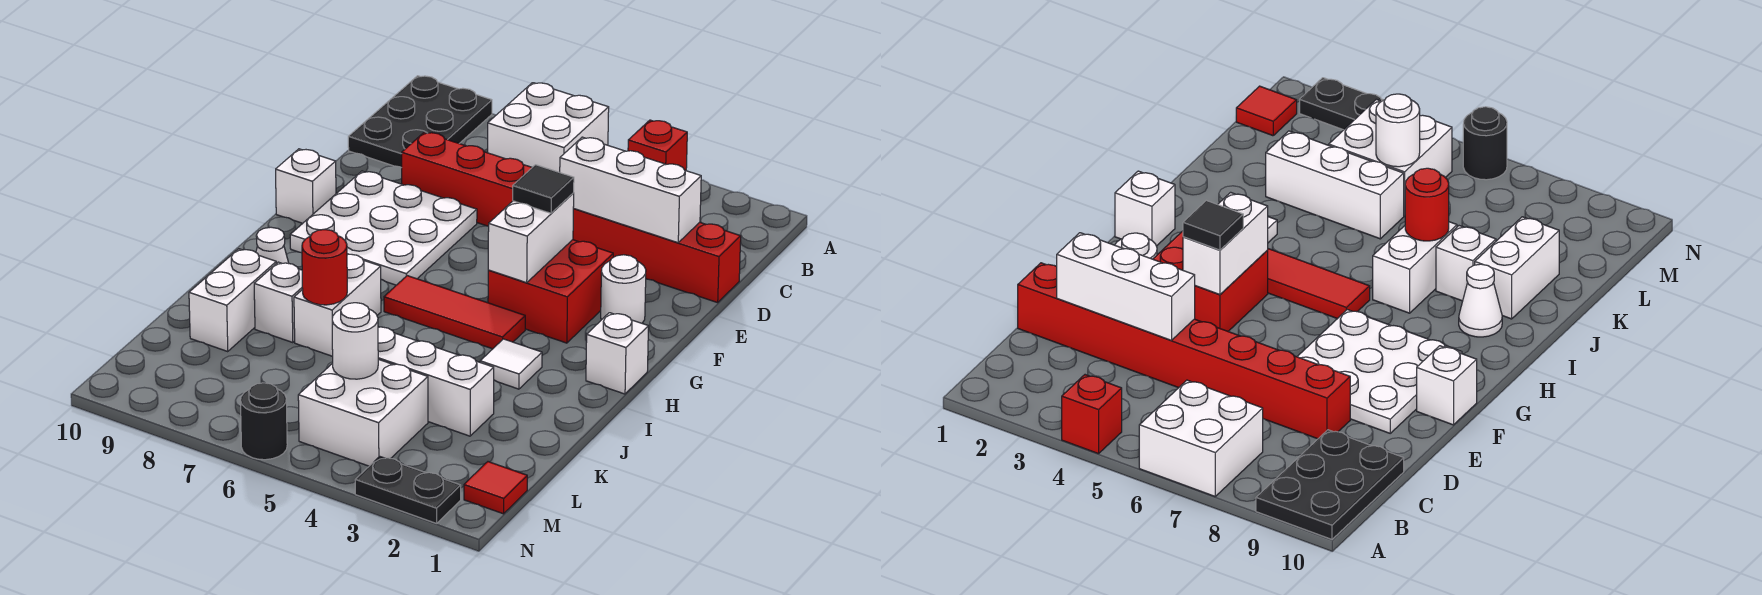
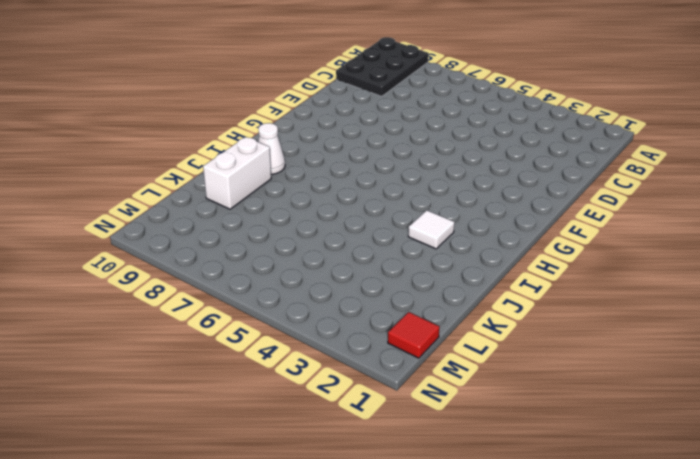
none -> red brick A4 level 1
none -> white brick A6:B7 level 1
none -> red brick D1:D8 level 1

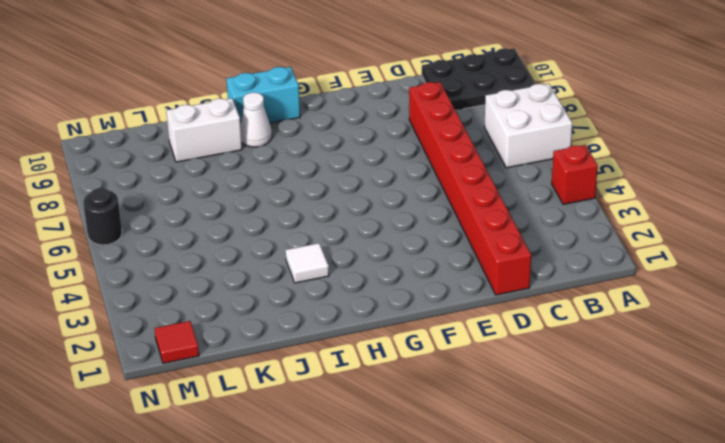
cyan brick H10:I10 level 1 -> none
none -> white plate E7:G9 level 1
none -> white round brick F2 level 1
none -> red brick F3:G4 level 1

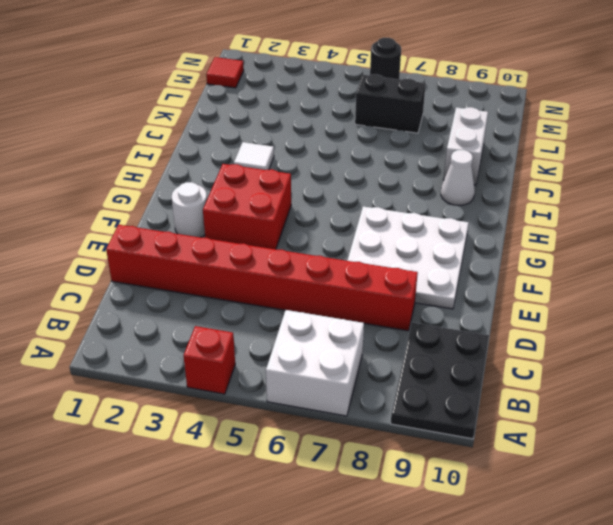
black brick L6:L7 level 1 -> none
none -> white brick F10 level 1
none -> white brick H1 level 1
none -> red tile H4:H6 level 1

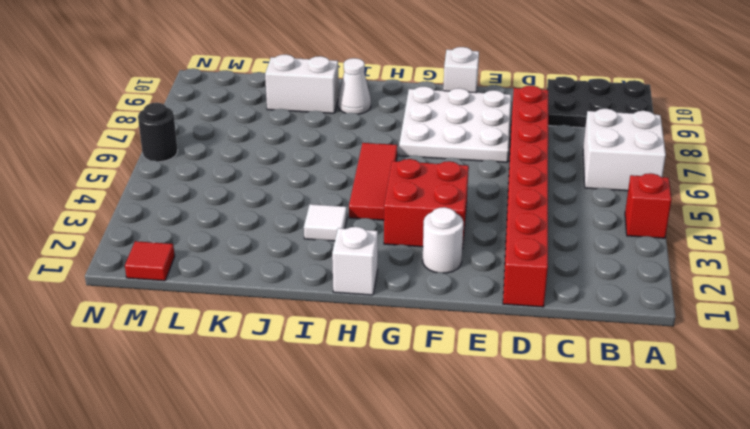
none -> white brick I7:J7 level 1
none -> white brick J8 level 1
none -> white brick K3:K5 level 1

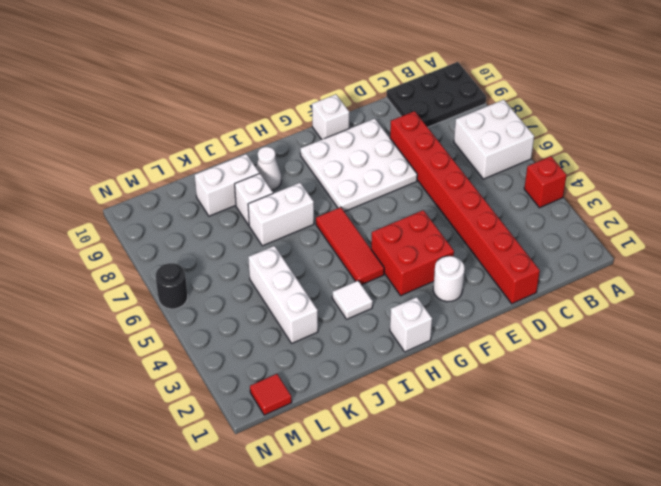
none -> white brick L4:M5 level 1
none -> black plate N2:N3 level 1
none -> white brick D2:D4 level 2

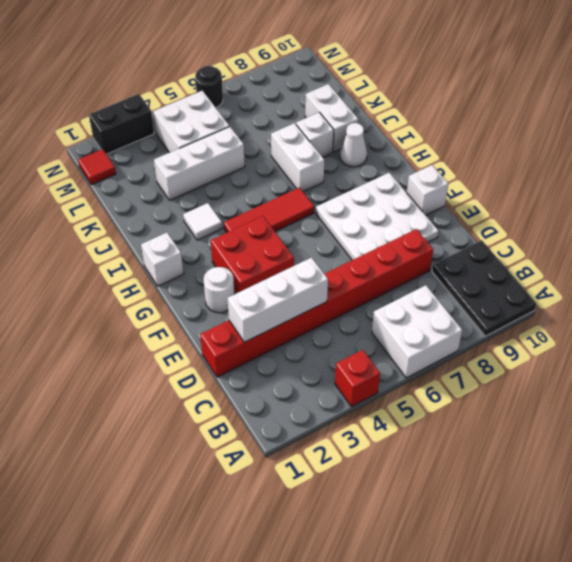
black brick N2:N3 level 1 -> black plate N2:N3 level 1
none -> white brick F4:G4 level 2
none -> red round brick J7 level 2
none -> white round brick L5 level 2

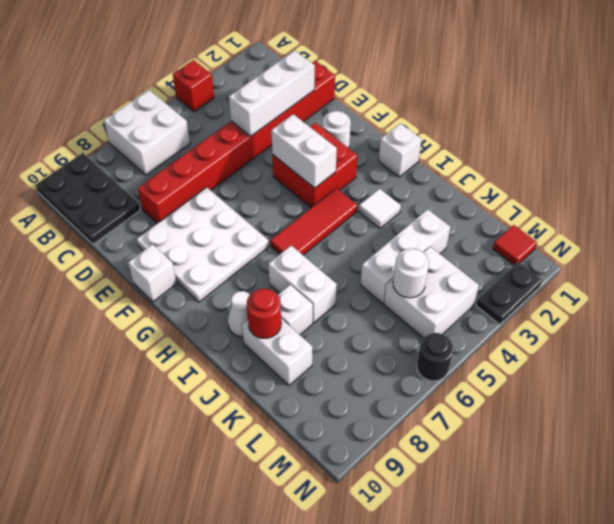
red round brick J9 level 2 -> red round brick J7 level 2
none -> black tile F4 level 3

